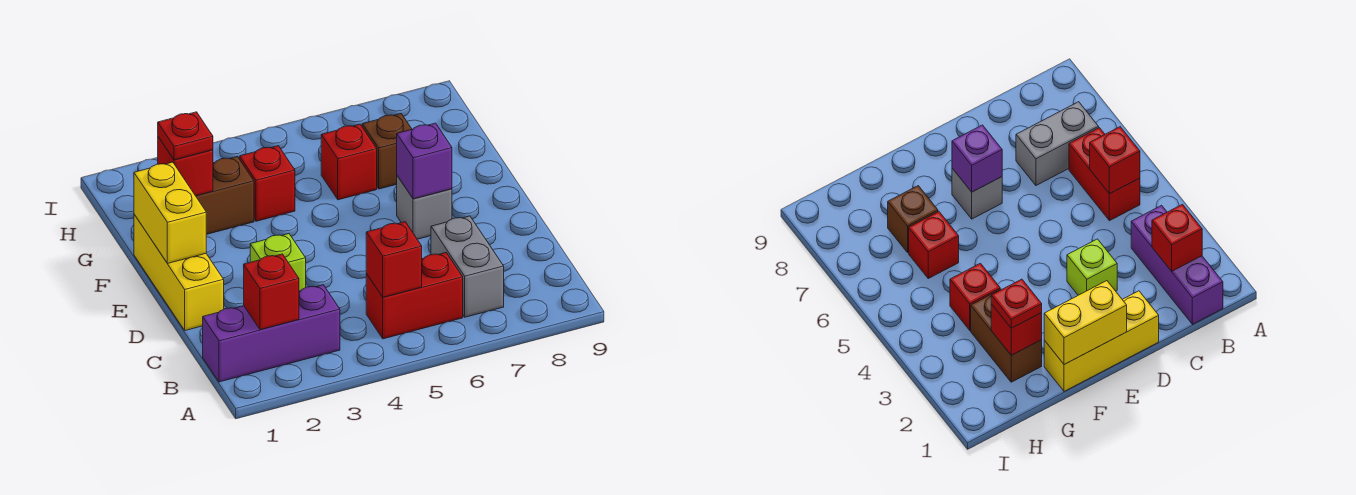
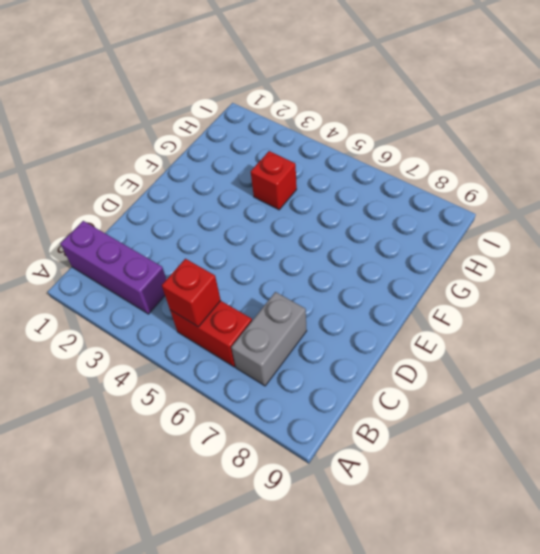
none -> yellow brick D1:F1 level 1
none -> lime brick D3 level 1
none -> grey brick E7 level 1

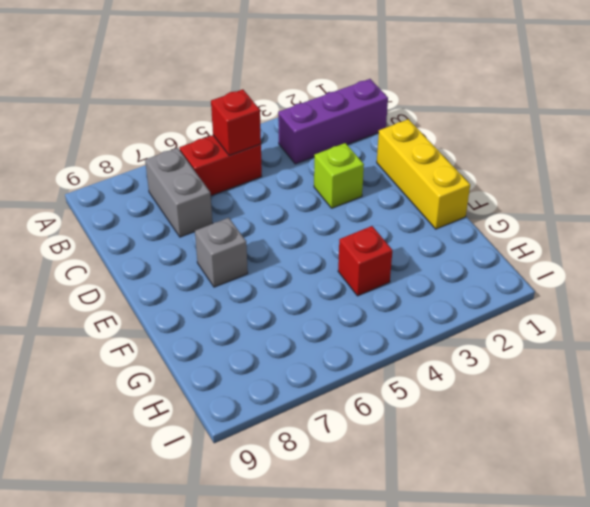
none -> brown brick G2:G3 level 1
none -> red brick G6 level 1
none -> brown brick G7 level 1

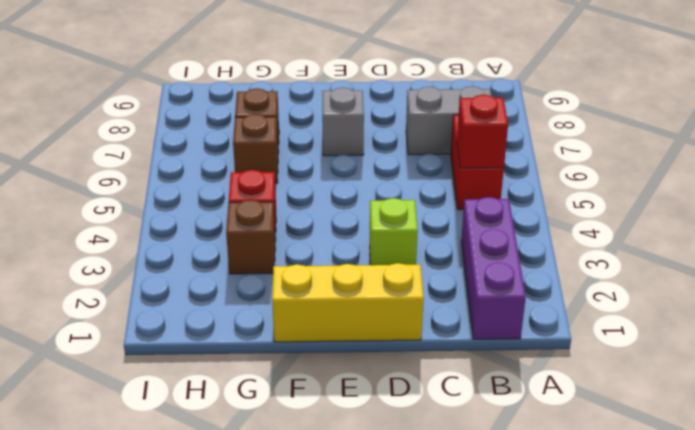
brown brick G3 level 1 -> brown brick G2:G3 level 1
brown brick G6 level 1 -> red brick G6 level 1
none -> red brick B2 level 2
none -> yellow brick E1:F1 level 2
none -> purple brick E7 level 2

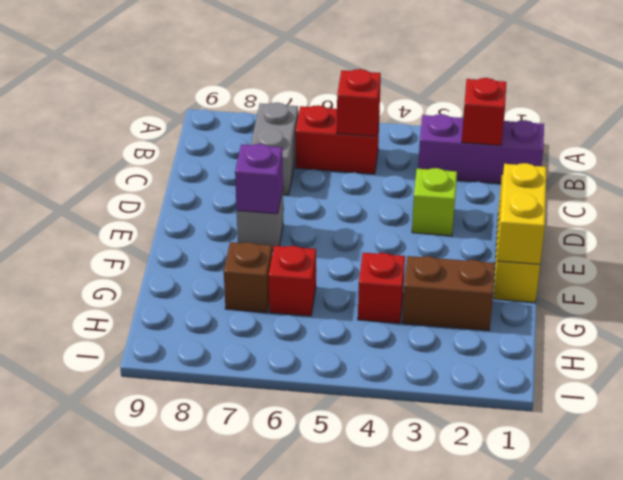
none -> red brick G2 level 2
none -> red plate G2 level 3

